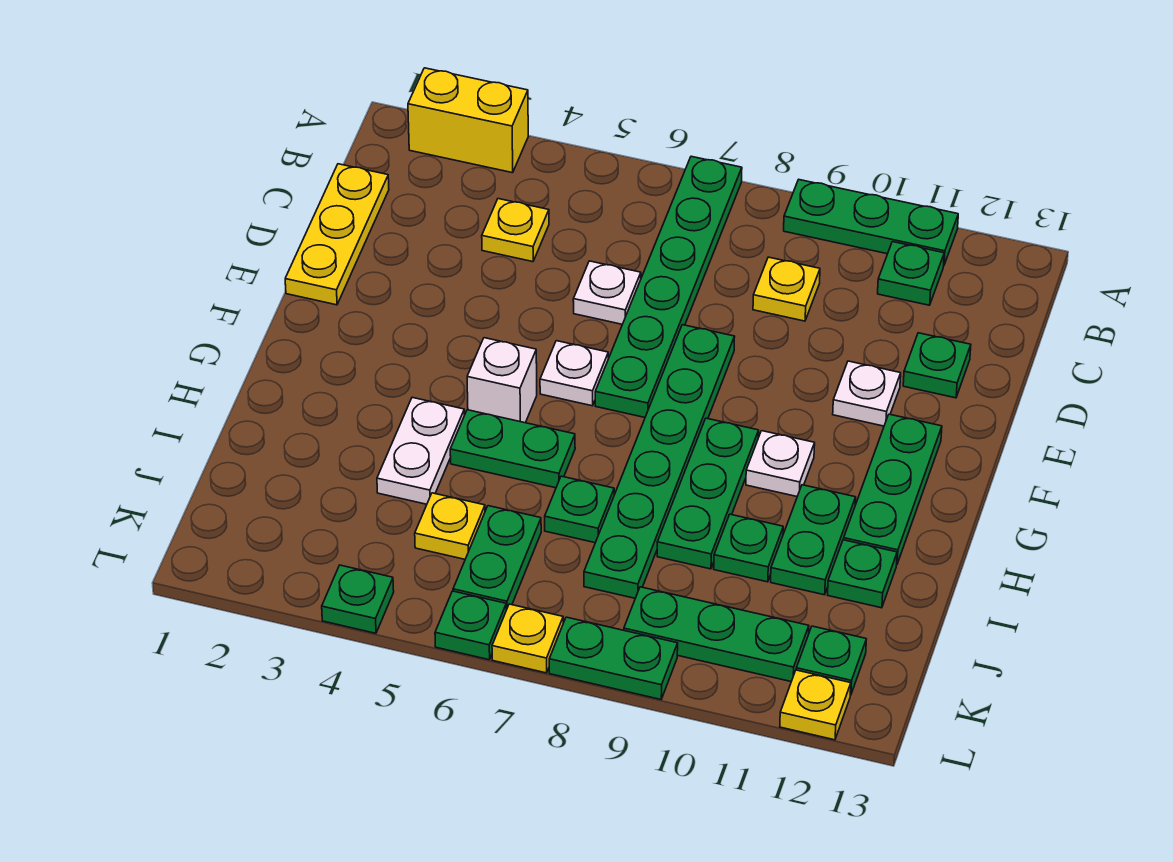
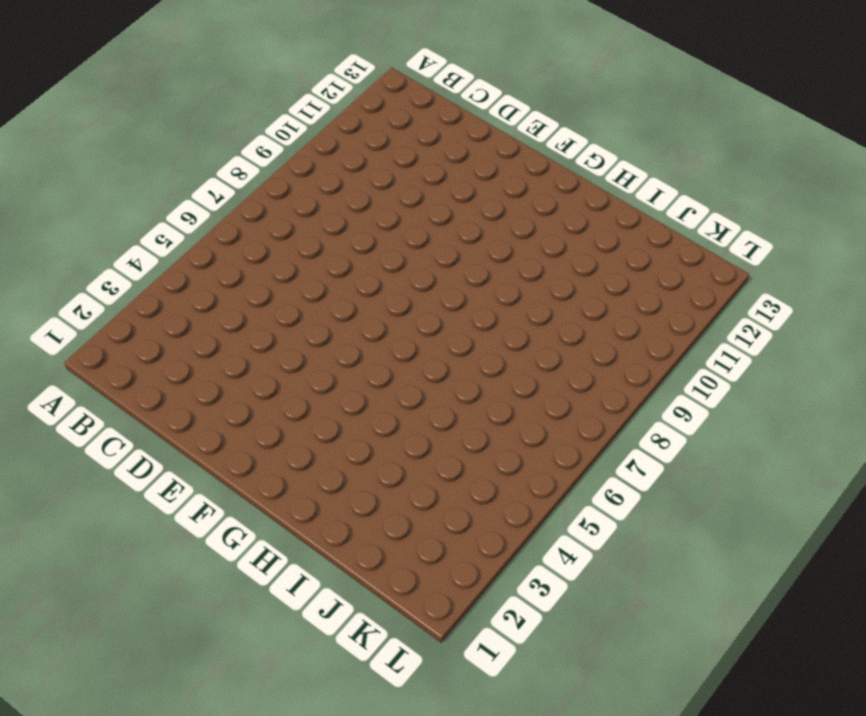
none -> yellow brick A2:A3 level 1
none -> green plate A7:F7 level 1
none -> green plate A9:A11 level 1
none -> green plate B11 level 1

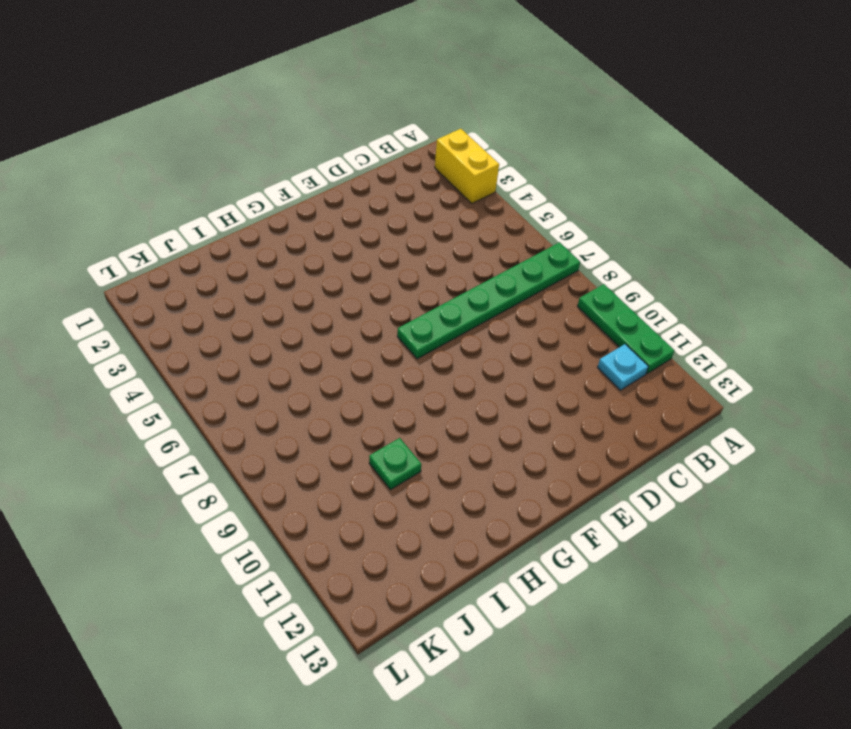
cyan plate B11 level 1 -> green plate B11 level 1
none -> yellow plate C1:E1 level 1
none -> yellow plate C4 level 1
none -> yellow plate C9 level 1
none -> white plate D6 level 1

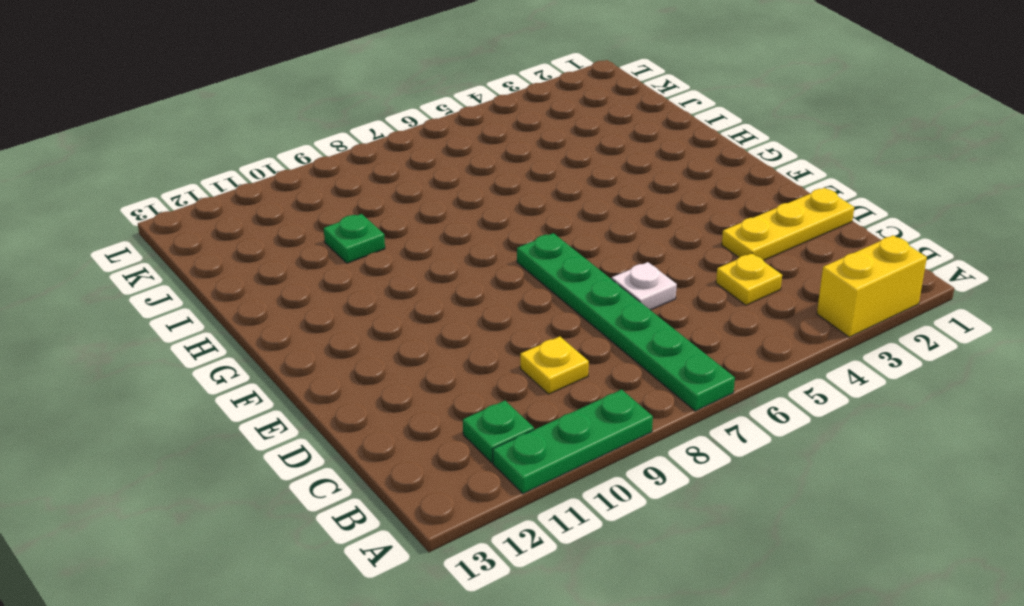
yellow plate D1:D3 level 1 -> yellow plate C1:E1 level 1
none -> green plate D12 level 1
none -> green plate E8:J8 level 1
none -> white plate E11 level 1
none -> white plate F6 level 1

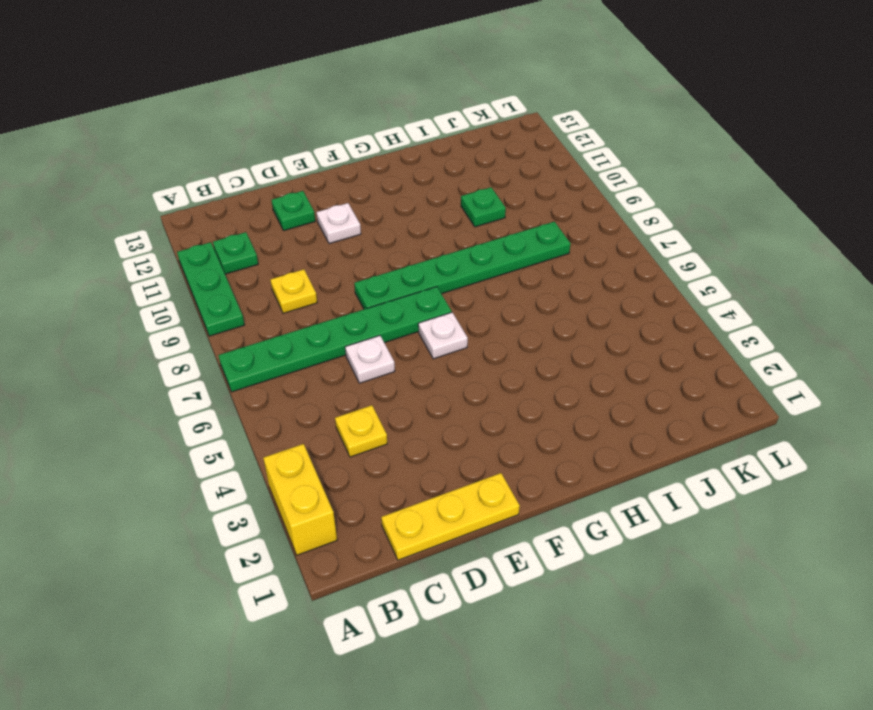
none -> green plate F12:H12 level 1
none -> white brick G5 level 1
none -> green plate G9:I9 level 1
none -> white plate G10 level 1

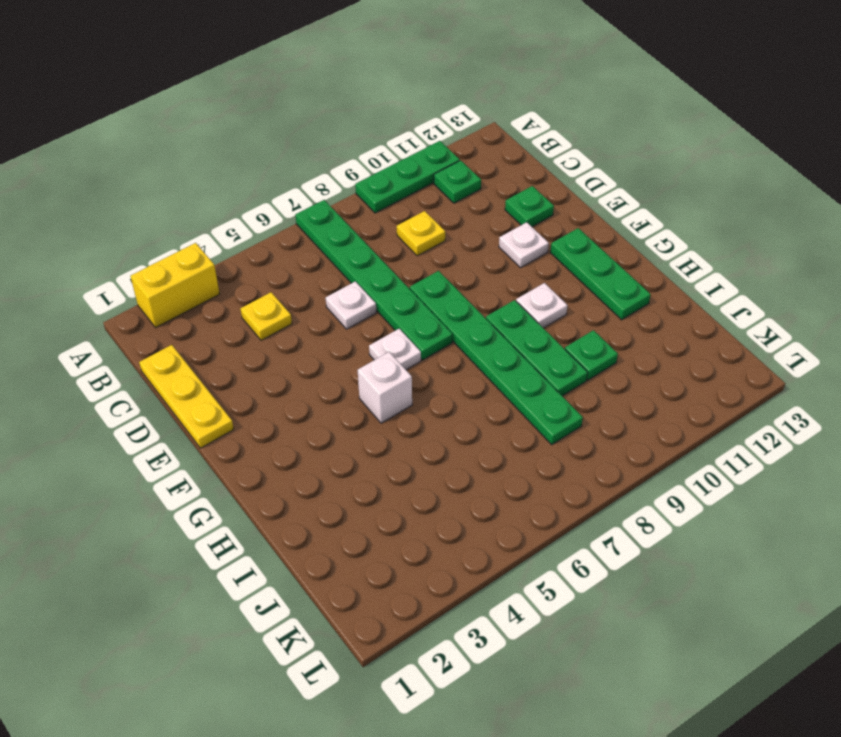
none -> white plate H4:I4 level 1
none -> green plate H5:H6 level 1
none -> green plate H11:I11 level 1
none -> green plate I7 level 1

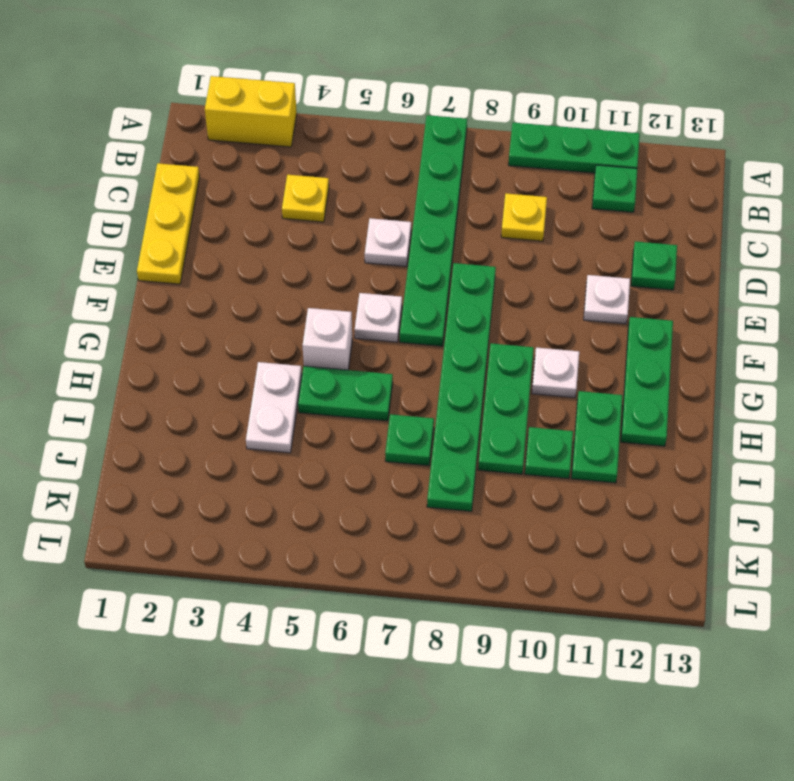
none -> green plate I12 level 1
none -> yellow plate J5 level 1
none -> green plate J6:K6 level 1
none -> green plate K9:K11 level 1

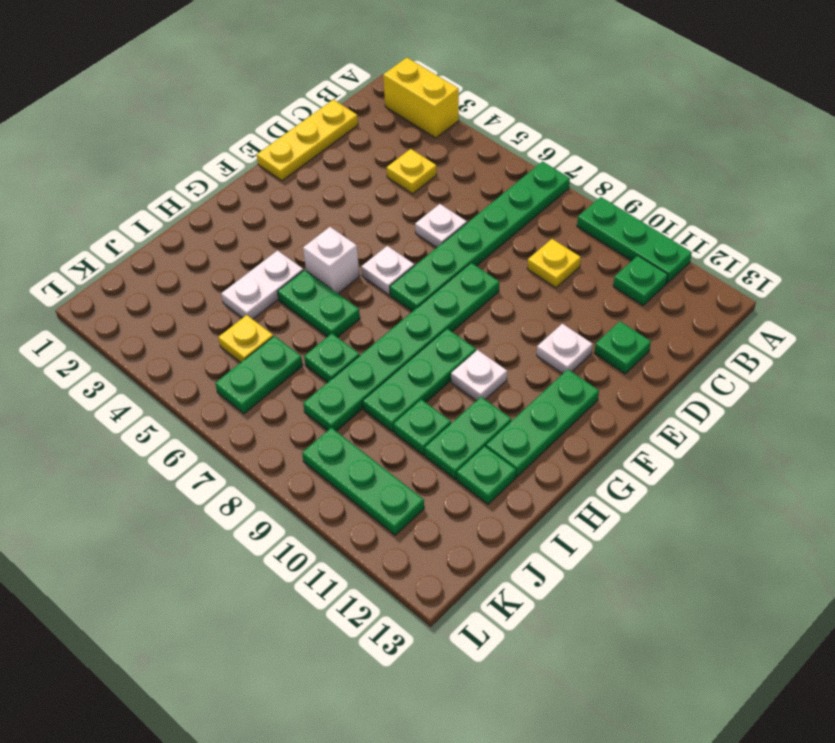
none -> green plate K12 level 1
none -> green plate L4 level 1
none -> green plate L6 level 1
none -> yellow plate L7 level 1

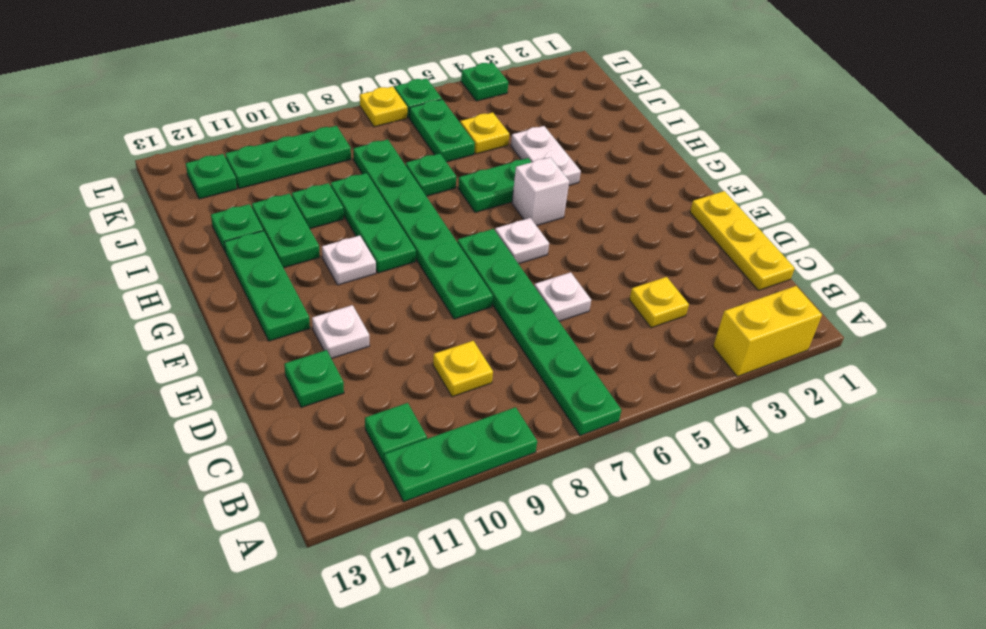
none -> green plate L8:L9 level 1
none -> yellow plate L12 level 1

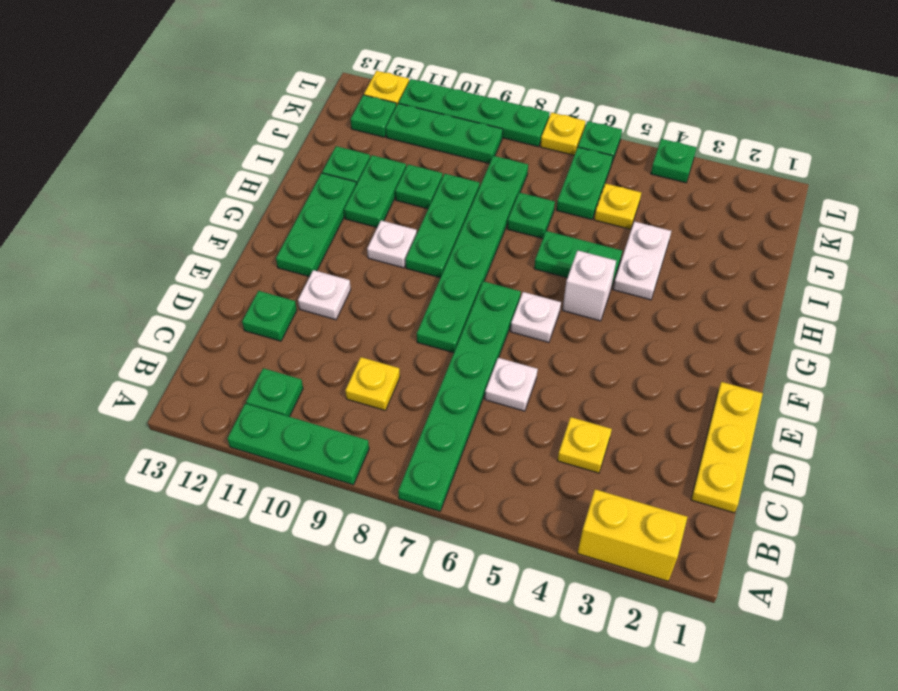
green plate L8:L11 level 1 -> green plate L8:L9 level 1

